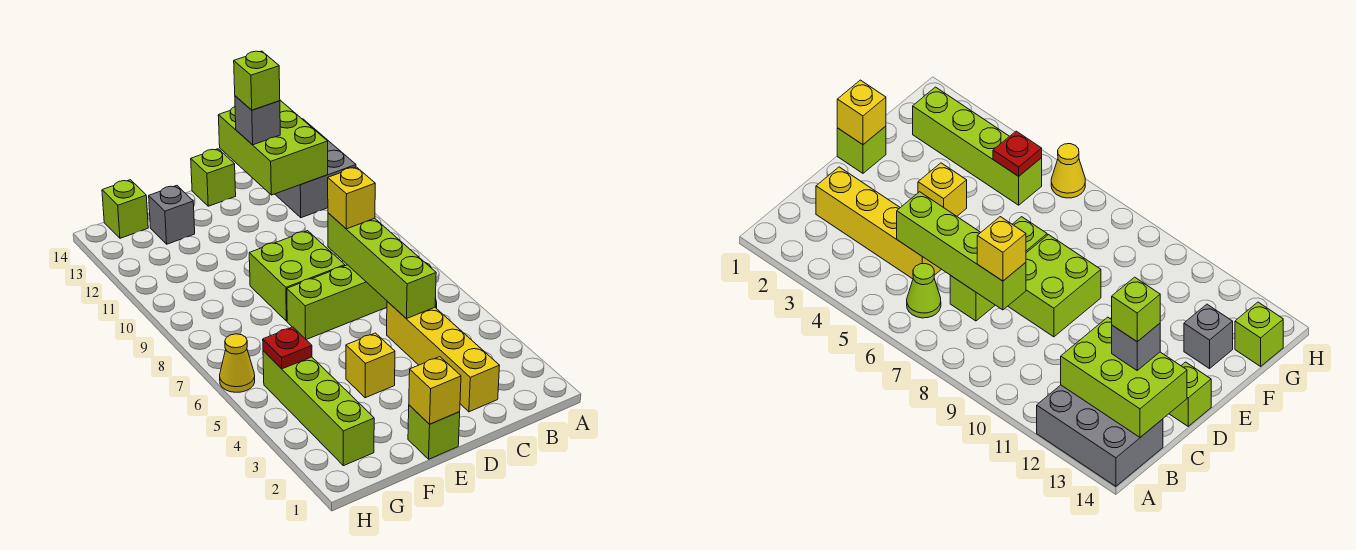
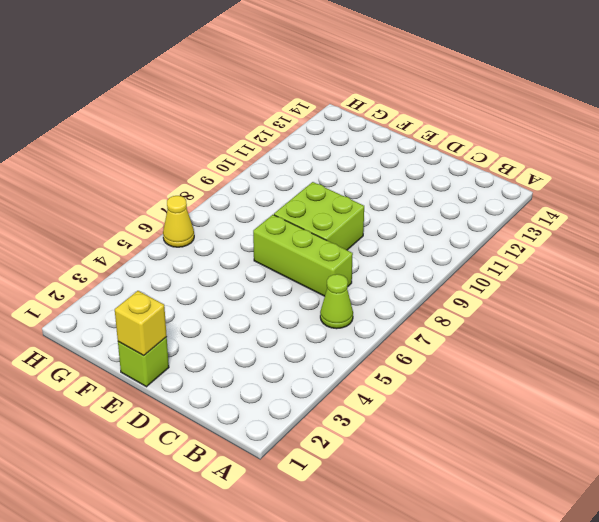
none -> grey brick A12:B14 level 1
none -> yellow brick C2:C5 level 1
none -> lime brick D14 level 1

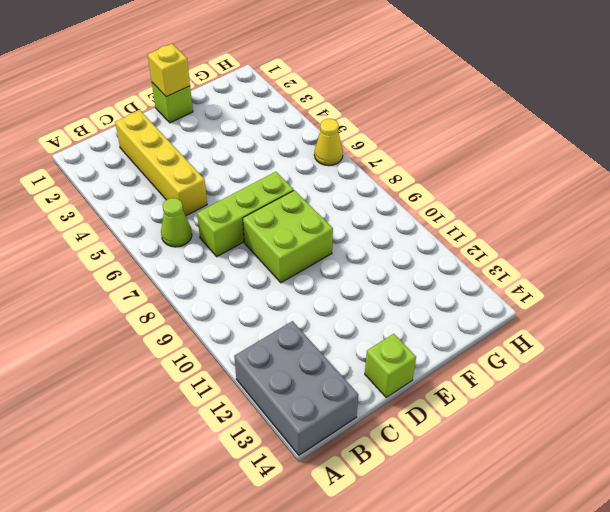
none -> yellow brick E4 level 1
none -> grey brick F13 level 1
none -> lime brick G2:G5 level 1

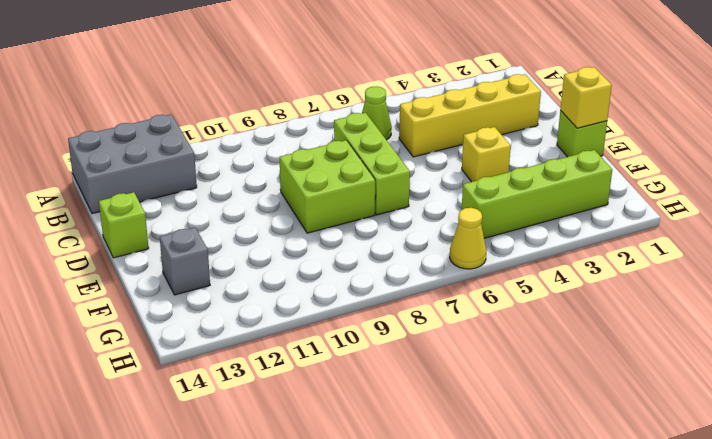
none -> lime brick G14 level 1
none -> lime brick B12:C14 level 2
none -> lime brick C5:C8 level 2

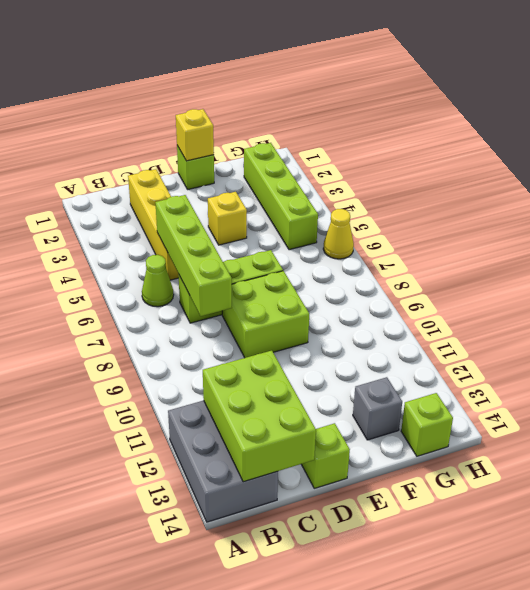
none -> red plate G5 level 2
none -> yellow brick C8 level 3
none -> grey brick C13 level 3

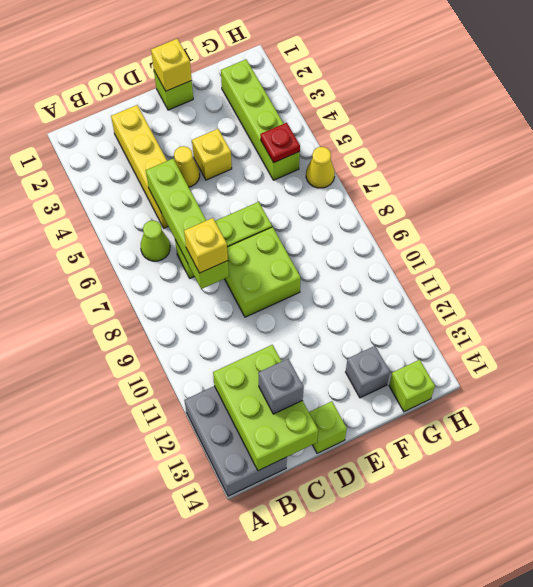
yellow cone D4 level 1 -> none
none -> lime brick C13 level 4

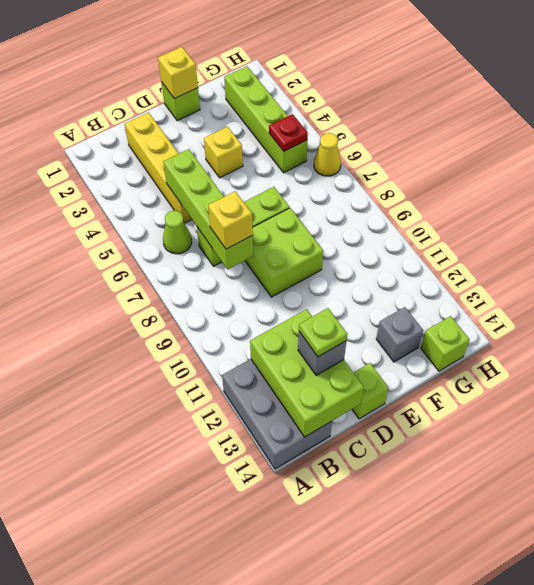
lime plate C13 level 4 -> lime brick C13 level 4

